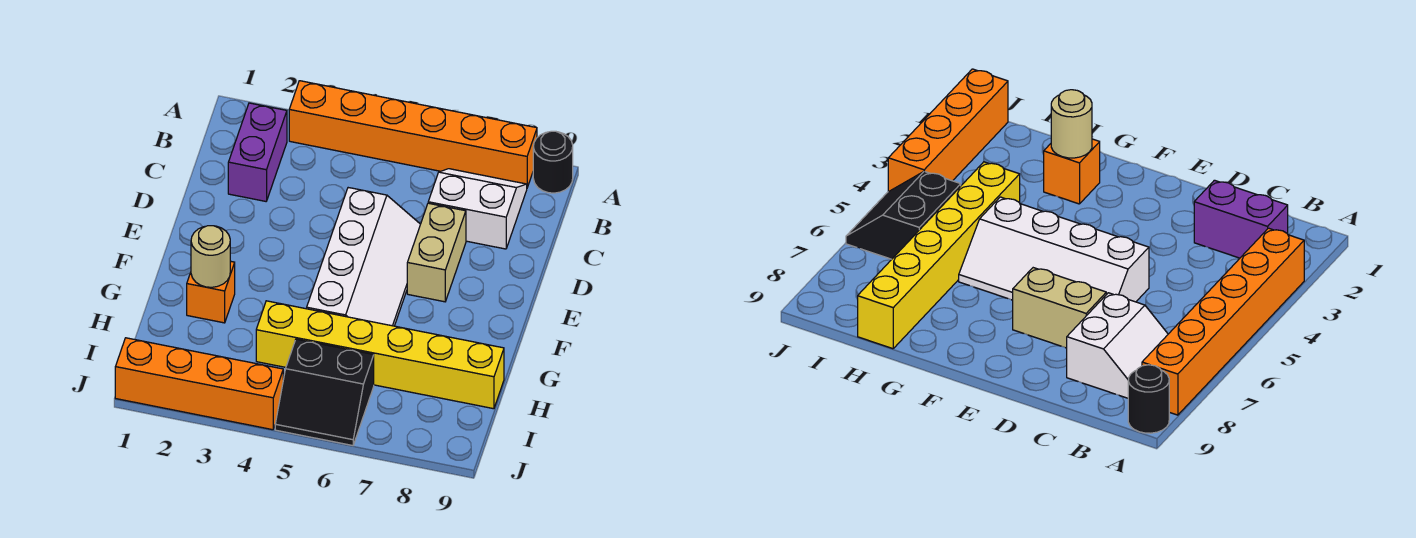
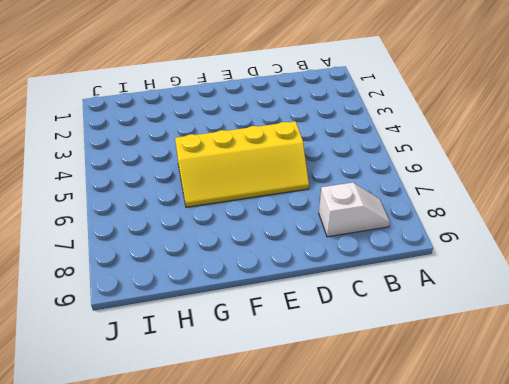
white slope B8:C8 level 1 top C -> white slope B7:C8 level 1 top C
yellow slope D5:G6 level 1 top 5 -> white slope D5:G6 level 1 top 5
none -> orange brick A3:A8 level 1
none -> black round brick A9 level 1

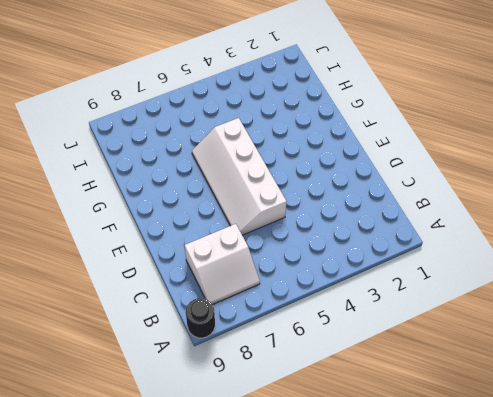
none -> orange brick A3:A8 level 1
none -> purple brick B2:C2 level 1

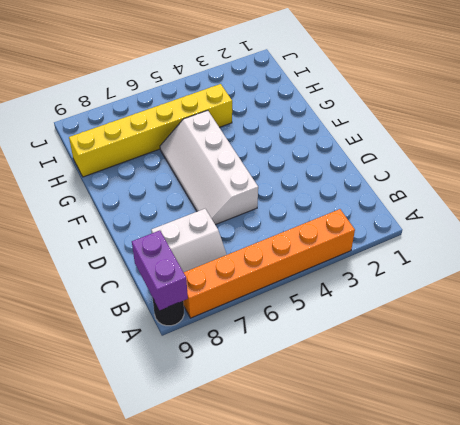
purple brick A9:B9 level 2 -> purple brick B2:C2 level 1
none -> tan brick D7:E7 level 1
none -> orange brick G2 level 1

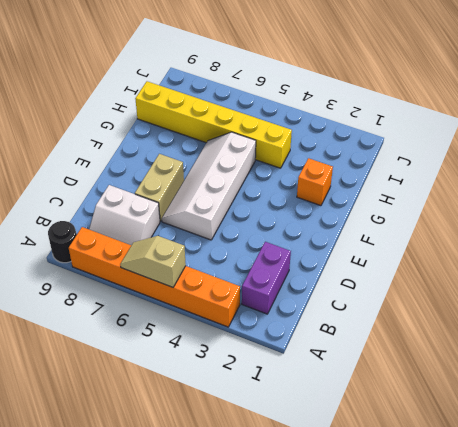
tan slope A5:A6 level 2 top 5 -> none
none -> black slope I5:J6 level 1 top I
none -> orange brick J1:J4 level 1

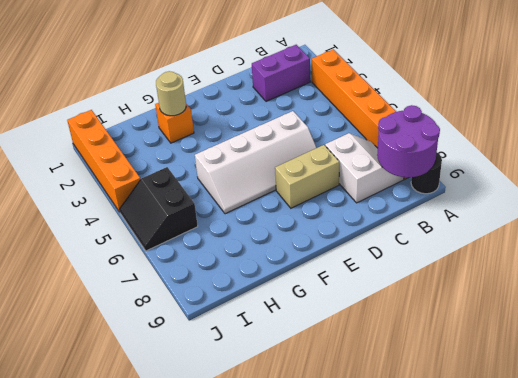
purple round brick A8:B9 level 2 -> none
none -> yellow brick H4:H9 level 1

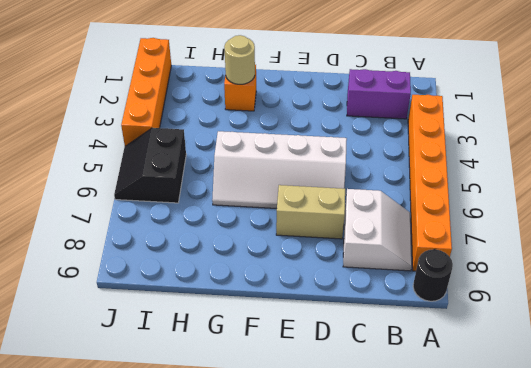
none -> yellow brick H4:H9 level 1

